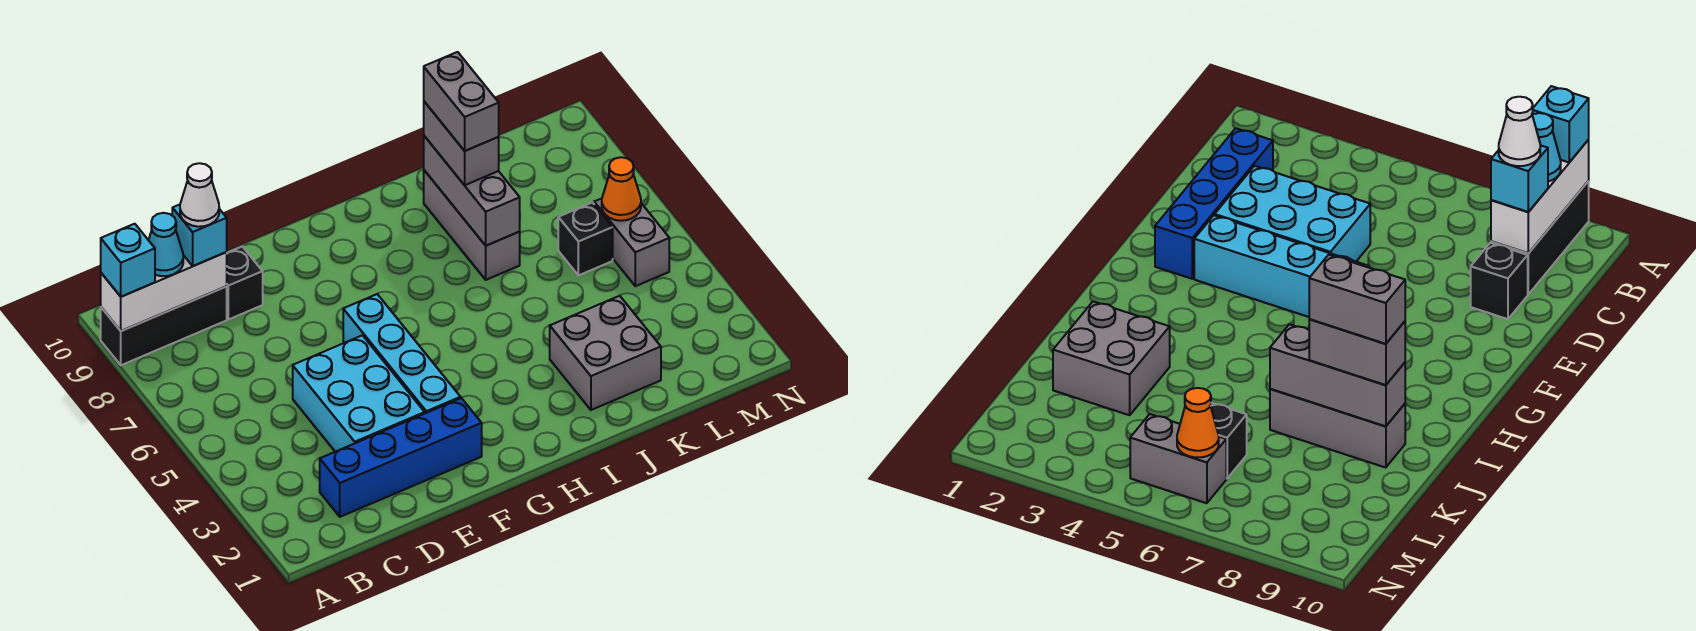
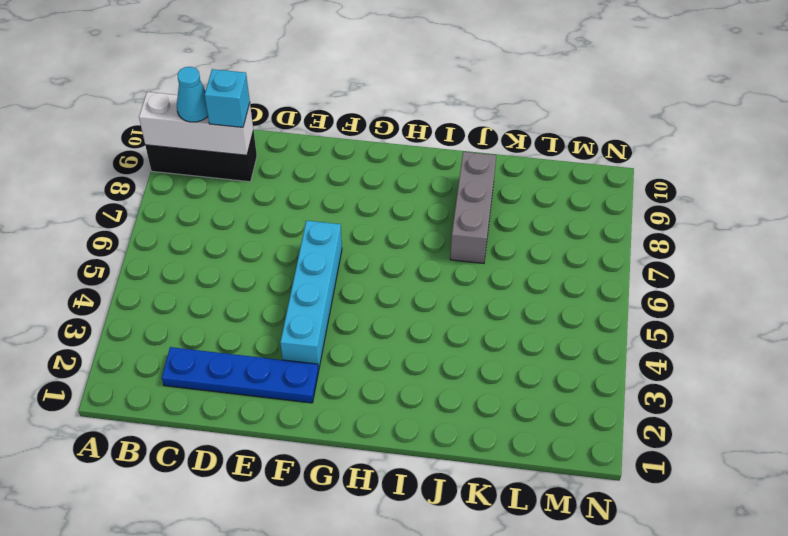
blue plate C2:F2 level 1 -> blue brick C2:F2 level 1
none -> cyan brick D3:E5 level 1
none -> black brick D9 level 1
none -> grey brick J2:K3 level 1

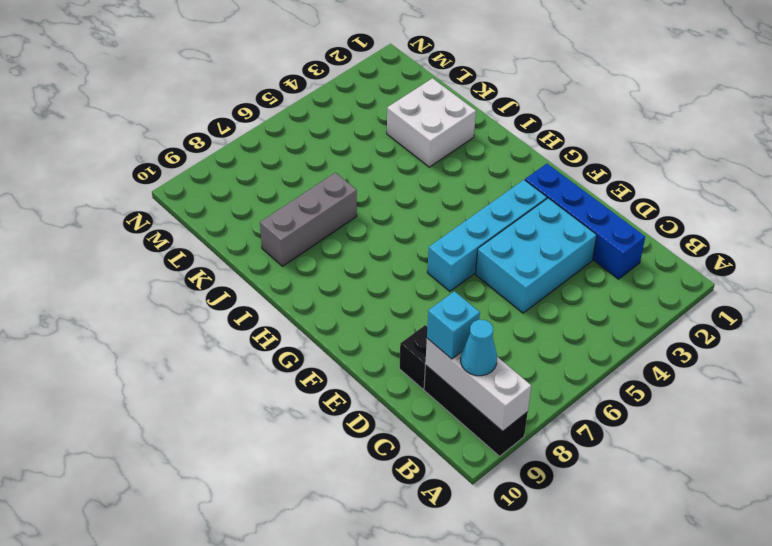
white brick J2:K3 level 1 -> grey brick J2:K3 level 1
none -> black brick L6 level 1
none -> grey brick M5:M6 level 1
none -> grey brick J7:J9 level 2

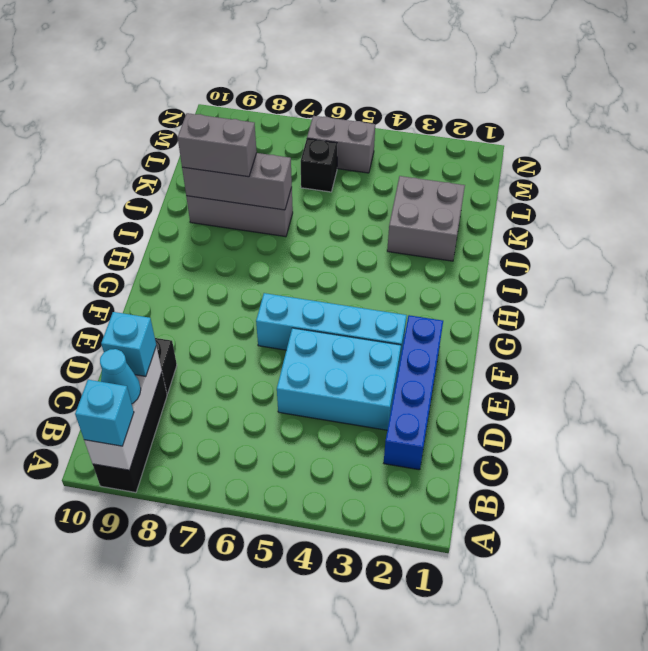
none -> orange cone M6 level 2
none -> white cone C9 level 4
none -> grey brick J8:J9 level 4

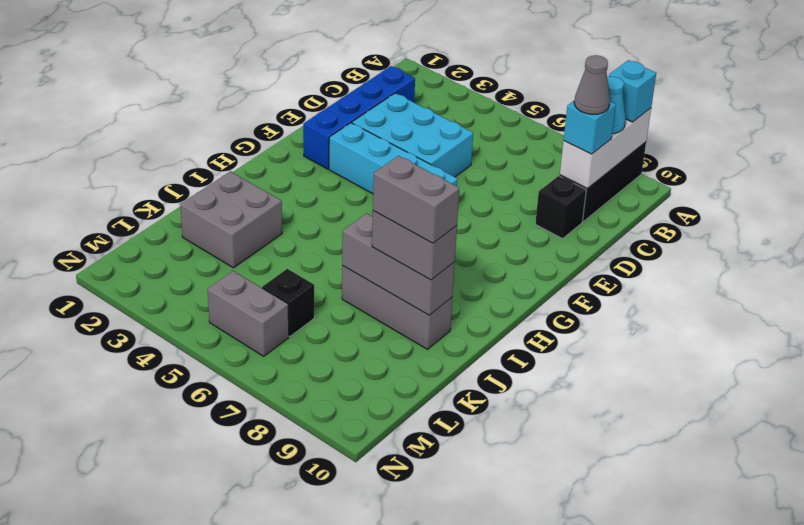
grey cone C9 level 4 -> white cone C9 level 4
none -> orange cone M6 level 2

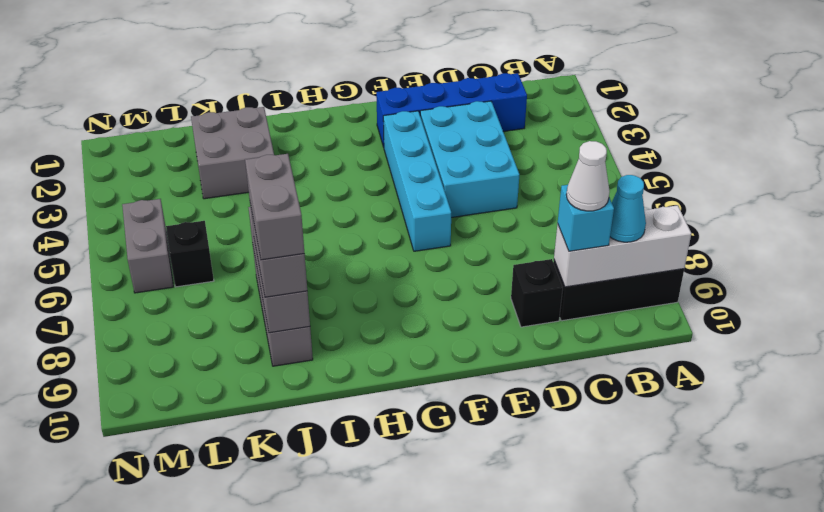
none -> orange cone M6 level 2
none -> cyan brick A9 level 3

